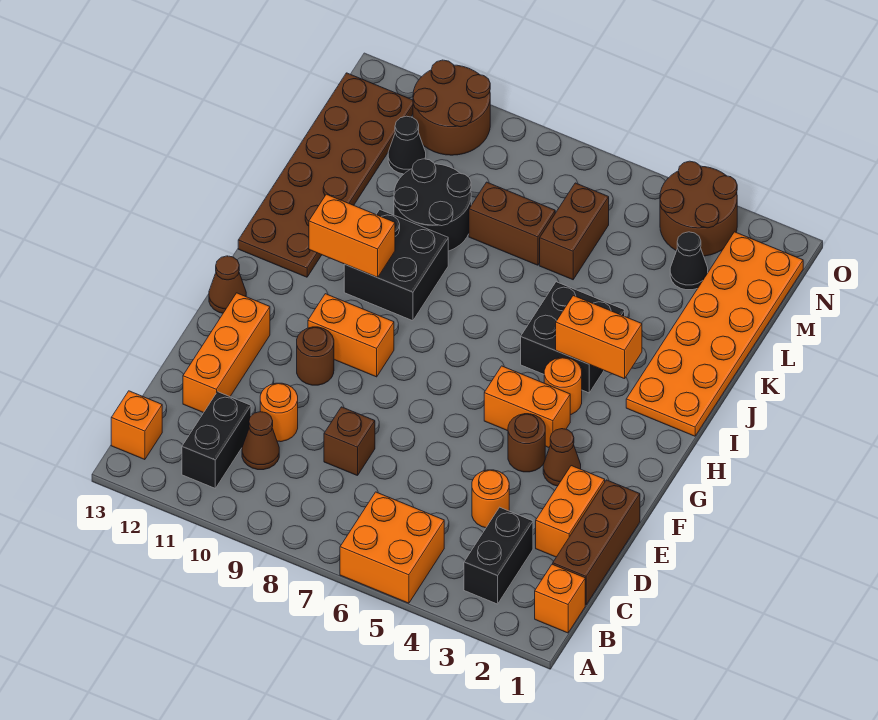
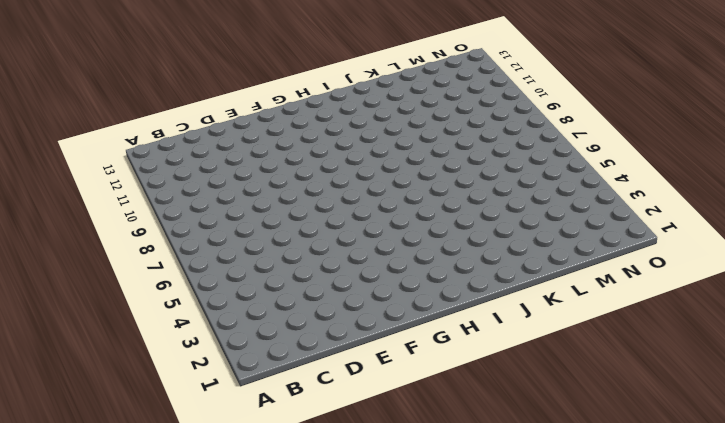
none -> orange brick A5:B6 level 1
none -> orange brick B1 level 1
none -> black brick B3:C3 level 1
none -> black brick B11:C11 level 1

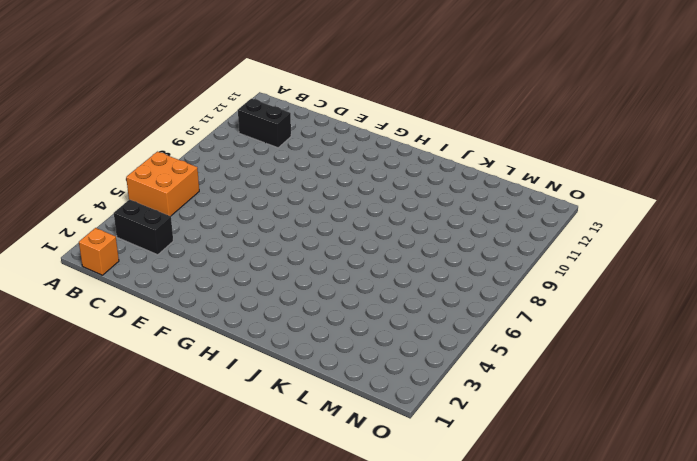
none -> orange brick B13 level 1
none -> brown brick C1:E1 level 1
none -> brown cone C10 level 1
none -> orange brick D2:E2 level 1

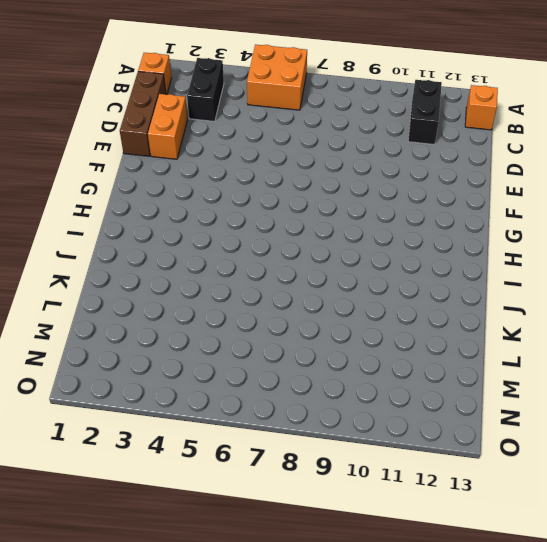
none -> brown cone C10 level 1
none -> orange round brick D4 level 1
none -> brown brick D8 level 1
none -> orange round brick D10 level 1

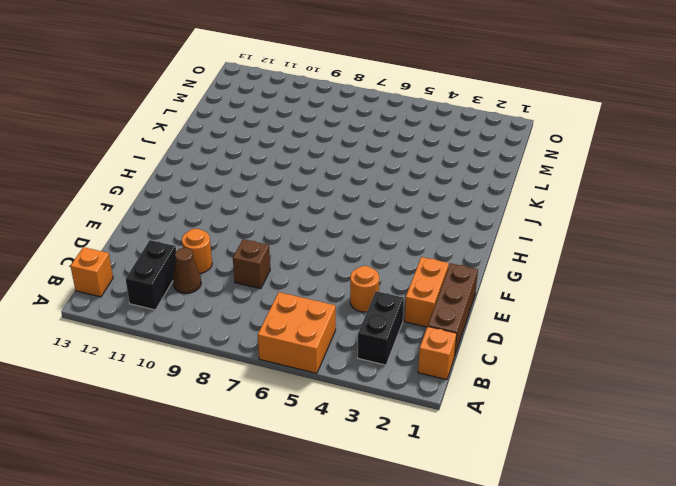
none -> orange brick D12:F12 level 1
none -> brown cone F3 level 1
none -> brown round brick F4 level 1
none -> brown round brick F10 level 1

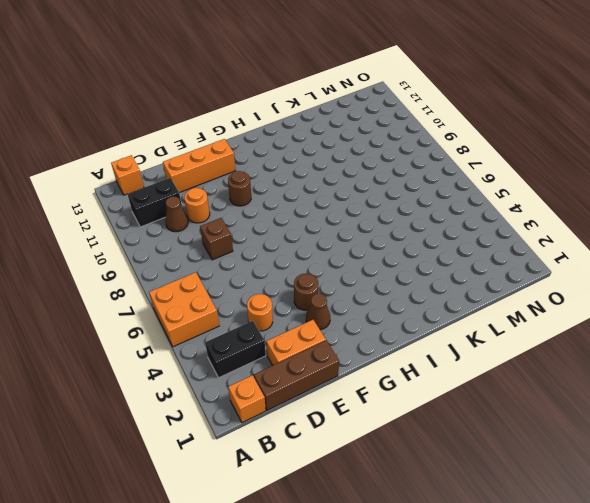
none -> orange brick G4:G5 level 1
none -> orange brick G9:G10 level 1
none -> brown cone G13 level 1
none -> orange round brick H4 level 1

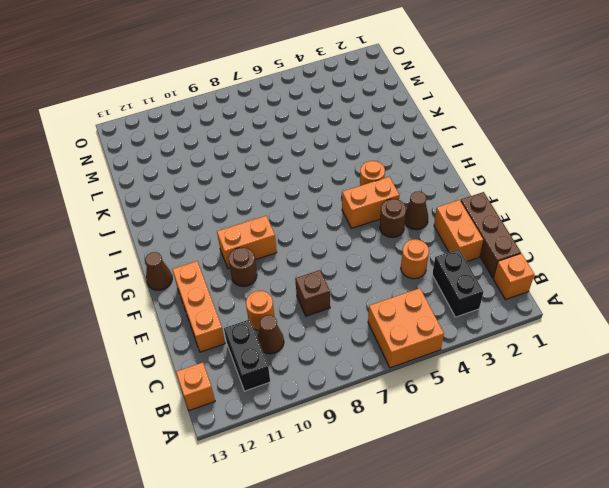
none -> orange plate I1:N2 level 1
none -> black brick I4:J5 level 1
none -> black brick I9:J10 level 1
none -> brown plate I12:N13 level 1

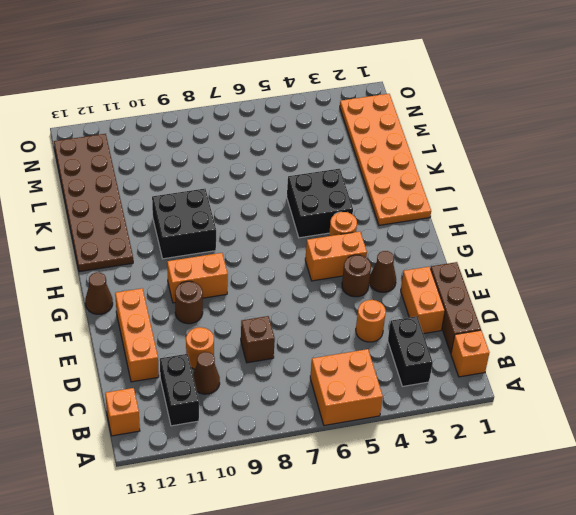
none -> black round brick K9:L10 level 1
none -> brown brick L6:M6 level 1
none -> brown brick L7:L8 level 1
none -> black cone M3 level 1

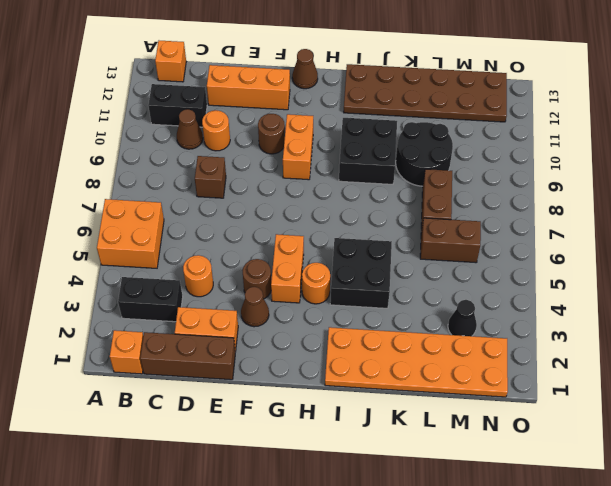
none -> black cone M11 level 1
none -> brown round brick N3:O4 level 1
none -> brown round brick N10:O11 level 1
none -> orange brick I3:I4 level 2

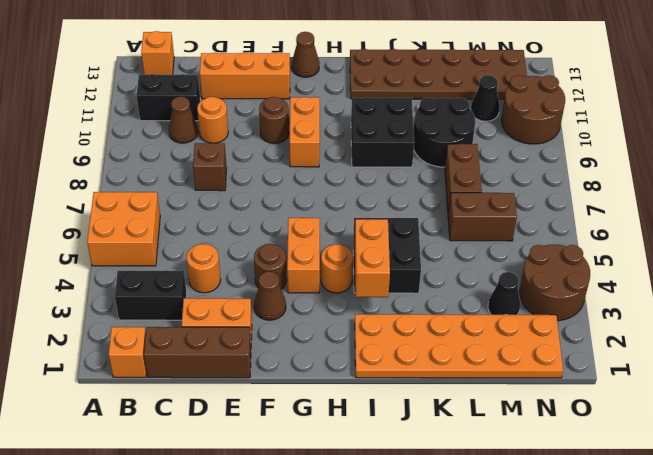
none -> orange brick I10:I11 level 2

